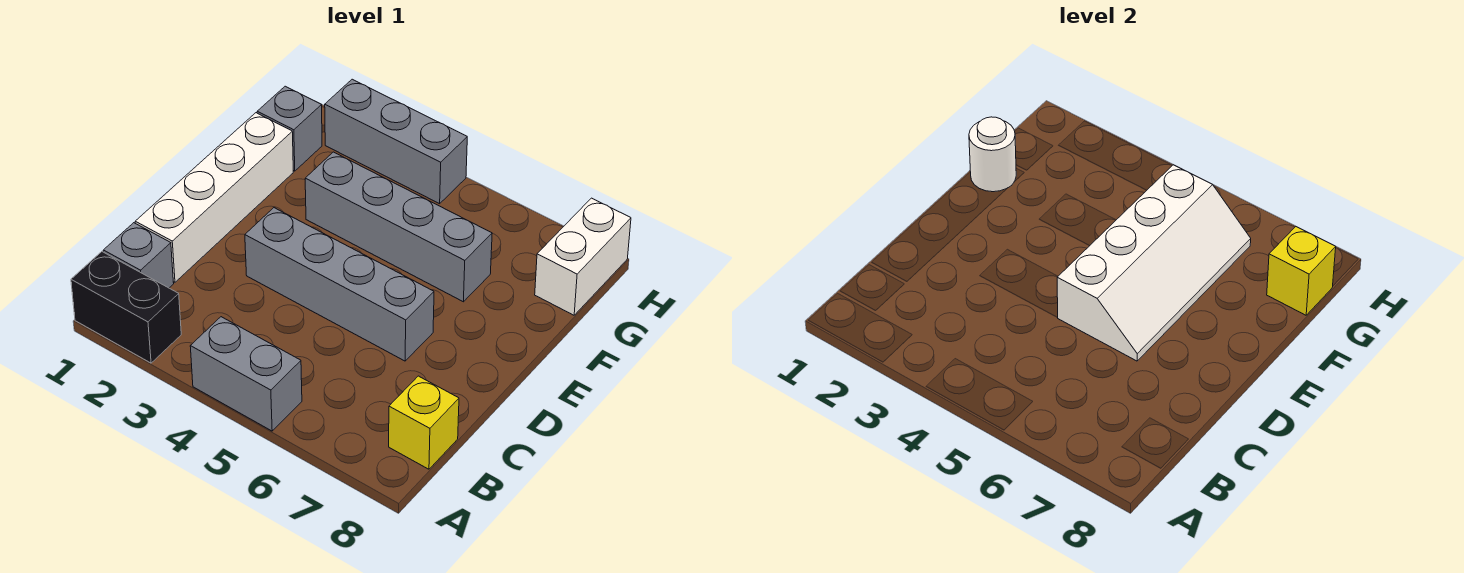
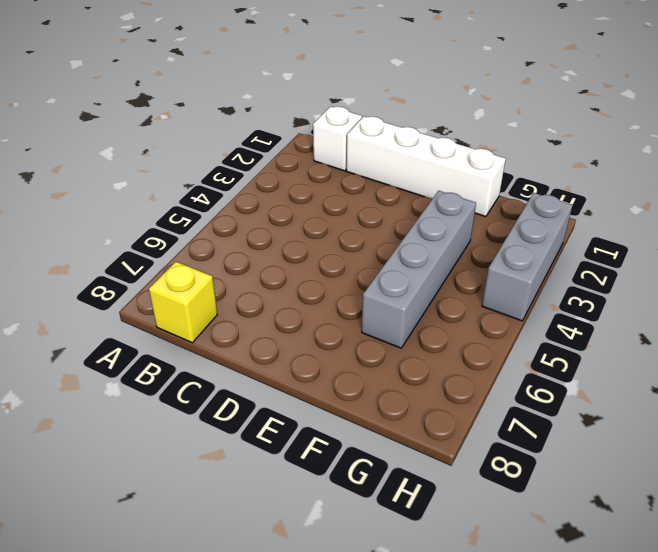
white brick B1 level 1 -> grey brick B1 level 1
none -> black brick A1:A2 level 1
none -> grey brick A4:A5 level 1
none -> grey brick D3:D6 level 1

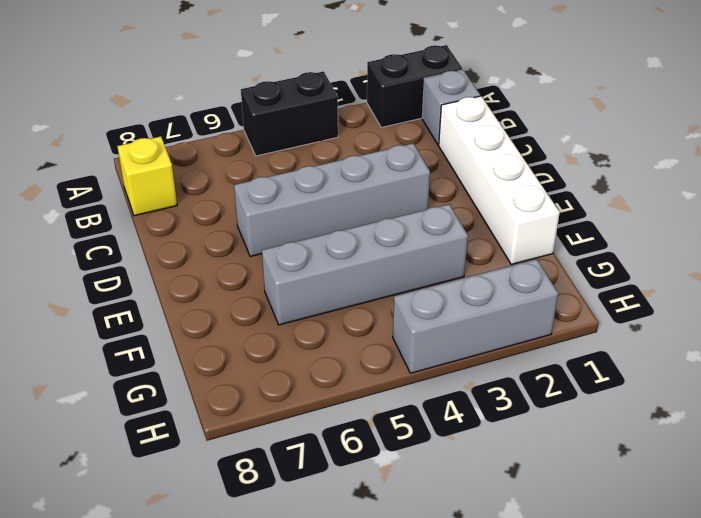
black brick A4:A5 level 1 -> grey brick A4:A5 level 1
none -> grey brick G1 level 1
none -> white brick G8:H8 level 1
none -> white slope D5:G6 level 2 top 5

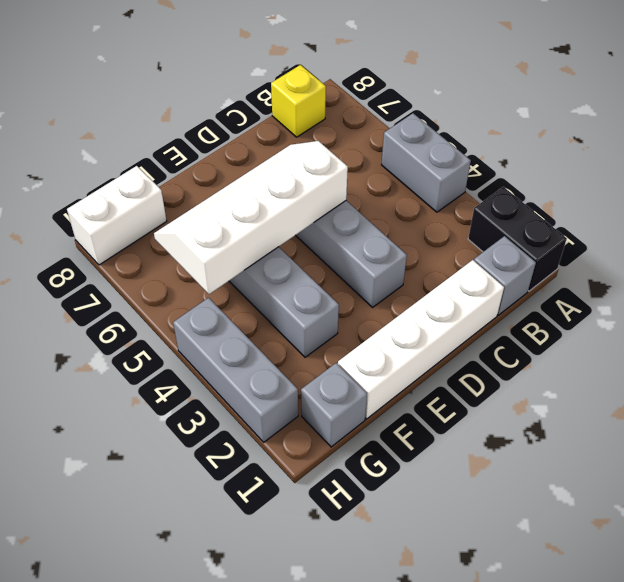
none -> white round brick F1 level 2
none -> yellow brick G8 level 2

